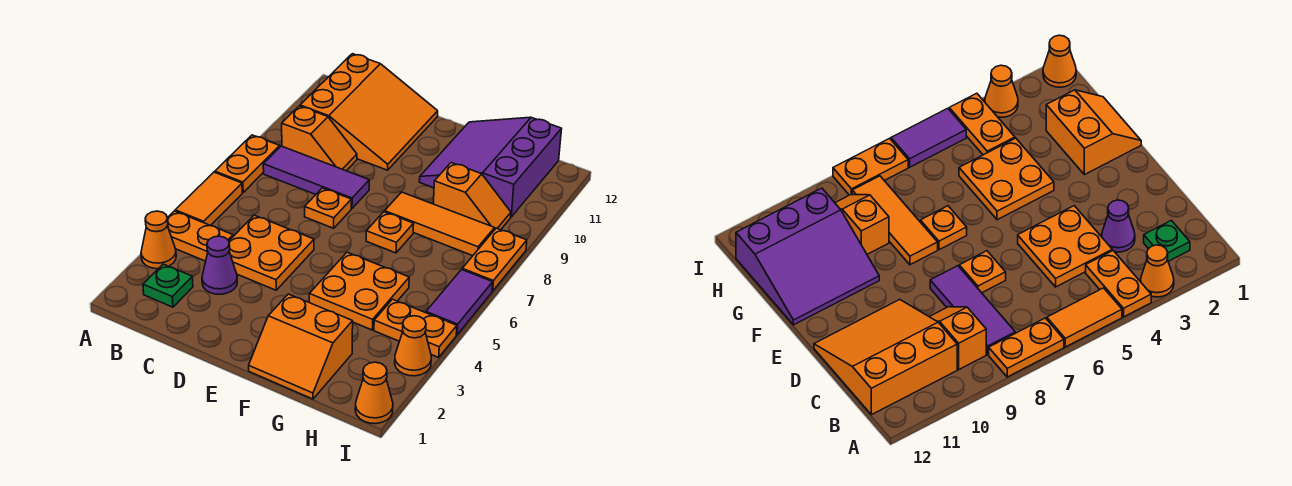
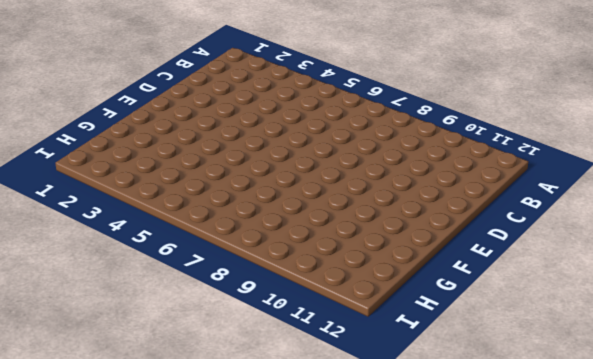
none -> orange cone A3 level 1
none -> orange plate A4:B4 level 1
none -> orange tile A5:A6 level 1

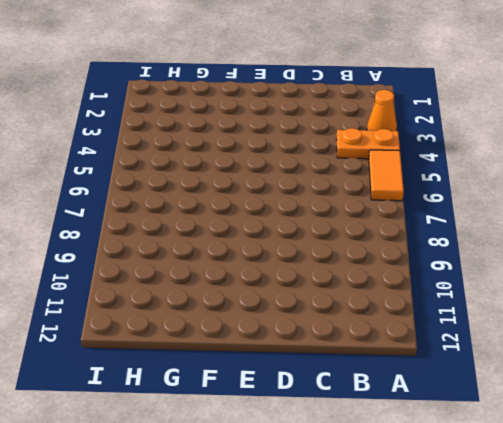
none -> orange plate A7:A8 level 1
none -> green plate B2 level 1
none -> purple tile B8:D8 level 1

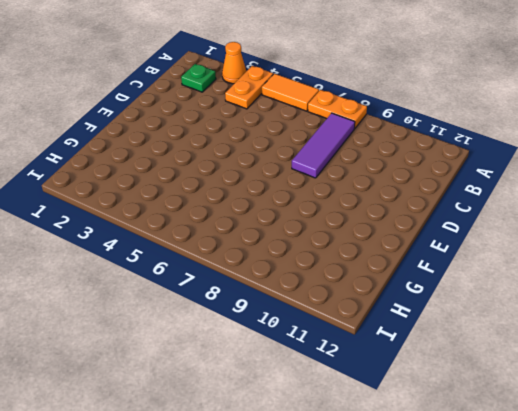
none -> orange slope B9:C9 level 1 top B
none -> orange slope B10:D12 level 1 top B
none -> purple cone C3 level 1

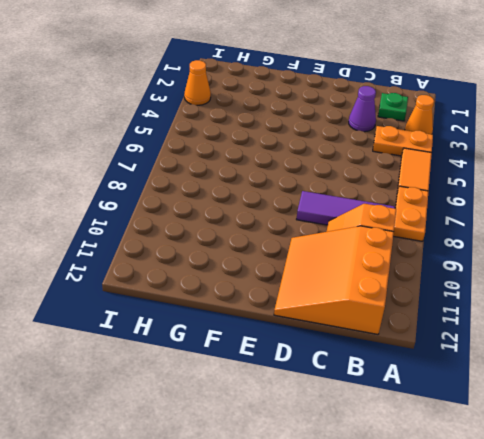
none -> orange plate C4:D5 level 1
none -> orange plate D7 level 1
none -> orange slope F1:G2 level 1 top 2

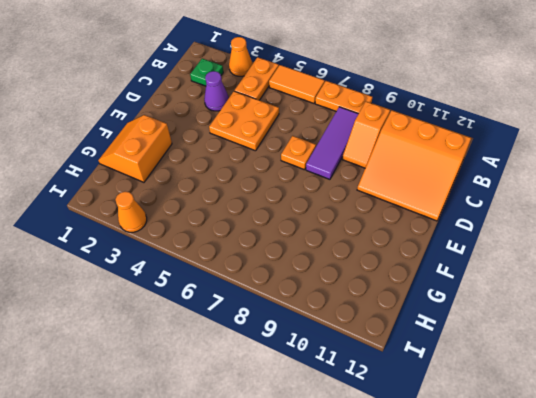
none -> orange plate F4:G5 level 1
none -> orange plate F7 level 1
none -> orange tile F8:H8 level 1

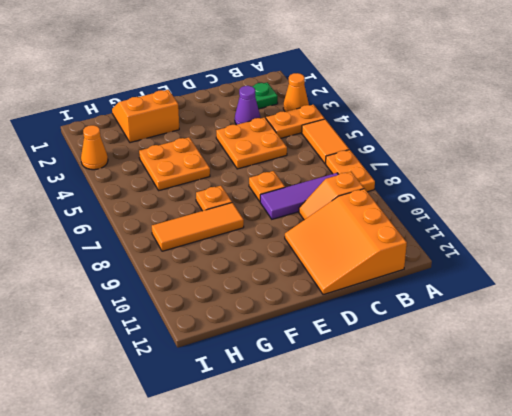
none -> purple slope F10:H12 level 1 top H
none -> orange slope G9:H9 level 1 top G
none -> orange plate H4:I4 level 1

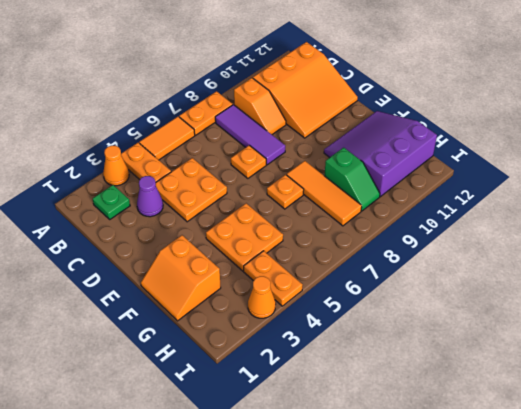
green slope G9:H9 level 1 top G -> orange slope G9:H9 level 1 top G
none -> orange cone I1 level 1
none -> purple tile I5:I6 level 1
none -> orange plate I7:I8 level 1

